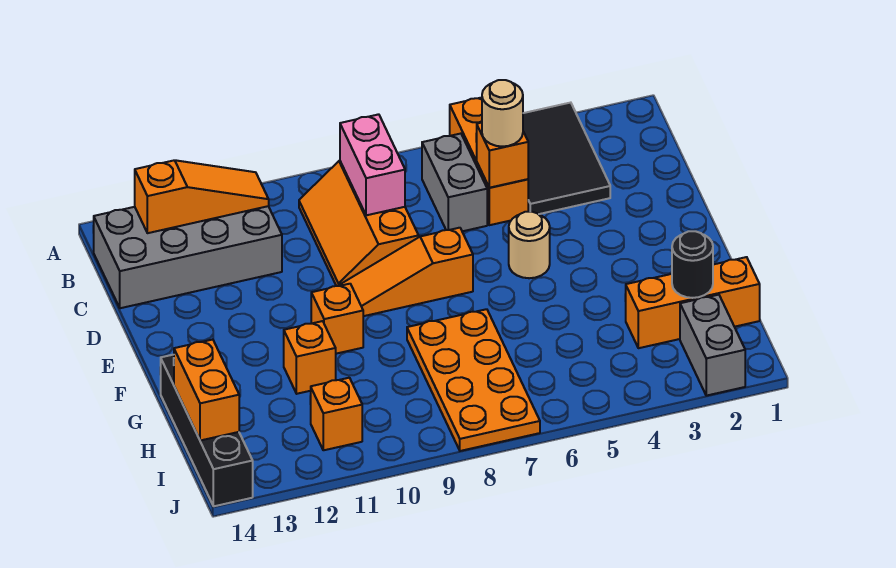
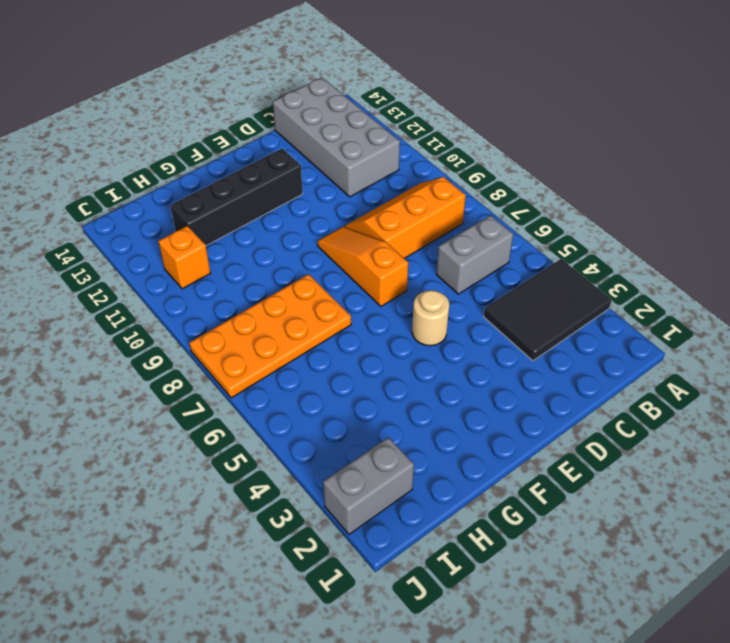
black brick E12:H12 level 1 -> black brick G14:J14 level 1
none -> orange brick A5:C5 level 1
none -> orange brick F10 level 1
none -> orange brick G11 level 1

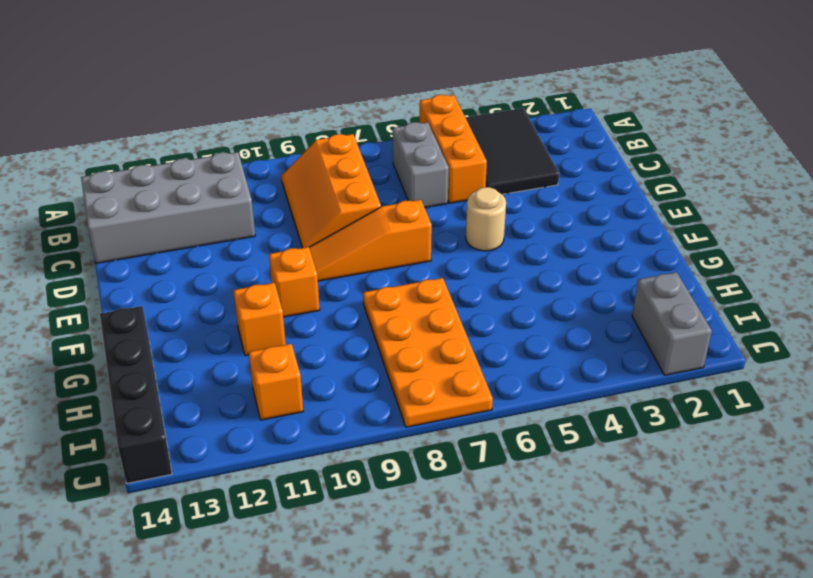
none -> orange brick H1:H3 level 1
none -> pink brick B8:C8 level 2
none -> orange slope B11:B13 level 2 top 13

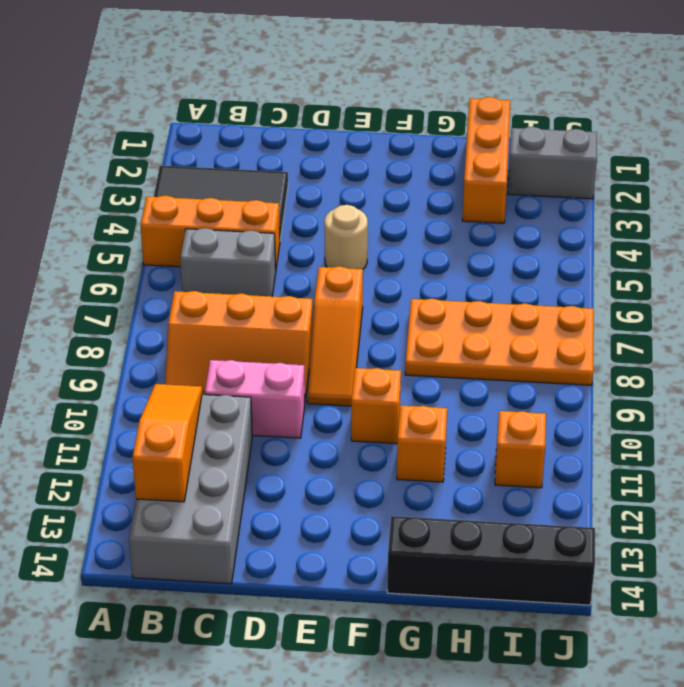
pink brick C10:D10 level 1 -> pink brick B8:C8 level 2
none -> orange brick C5 level 2
none -> black round brick H2 level 2
none -> orange brick H14:I14 level 2

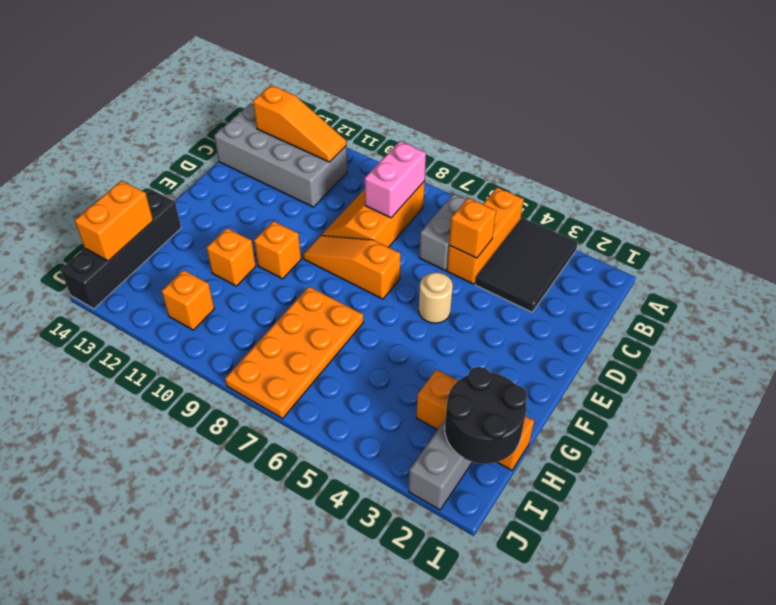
black round brick H1:I2 level 2 -> black round brick H2 level 2
none -> tan round brick C5 level 3

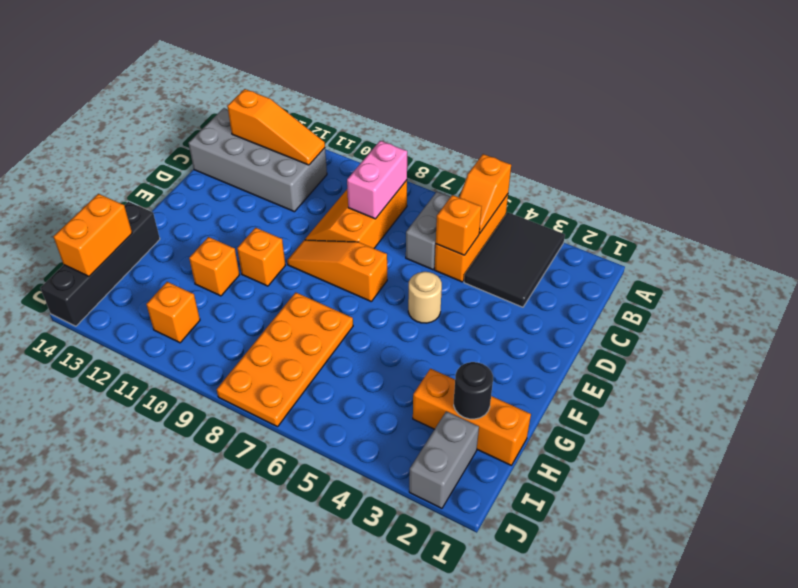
orange slope A5:B5 level 2 top A -> none
none -> tan round brick C5 level 3

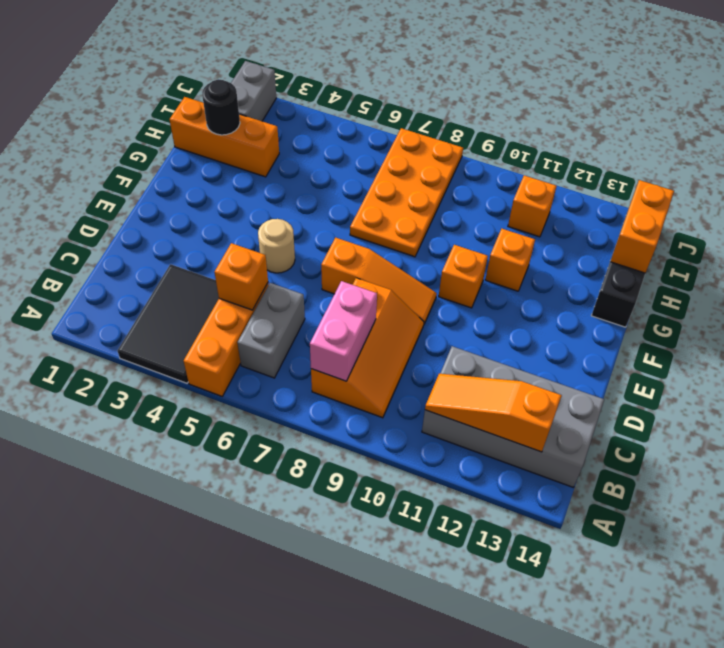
none -> tan round brick C5 level 3

